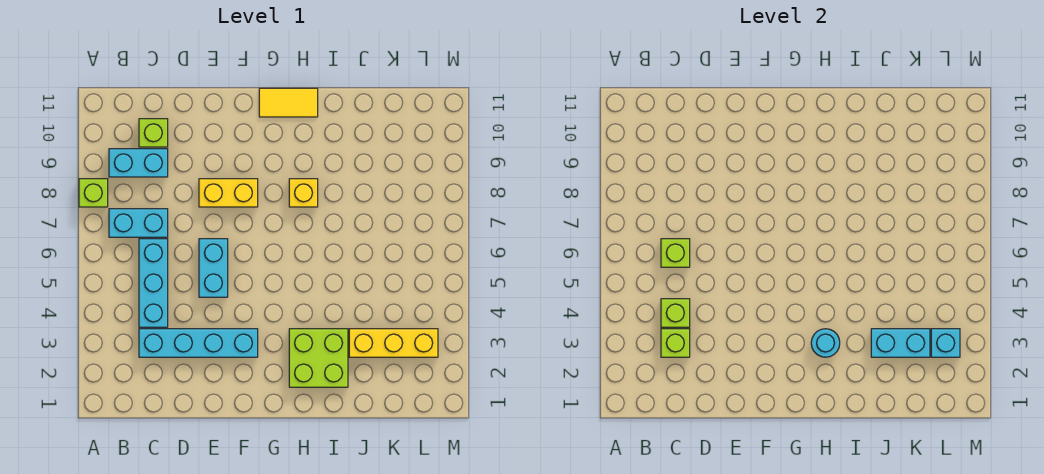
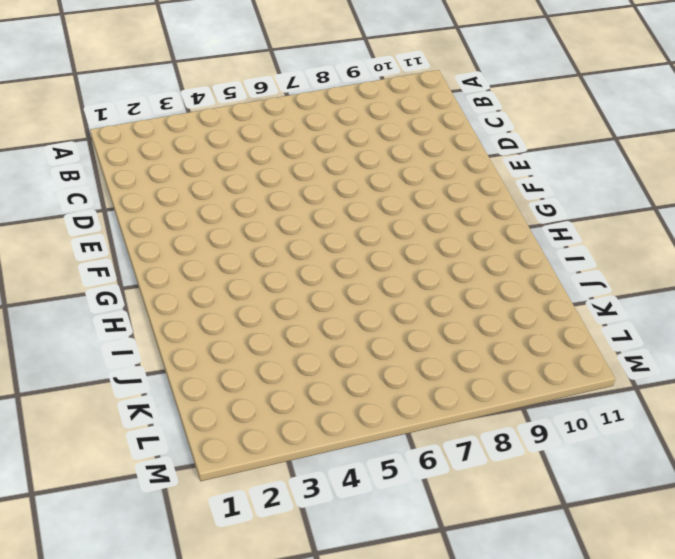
none -> lime brick A8 level 1
none -> cyan brick B7:C7 level 1
none -> cyan brick B9:C9 level 1

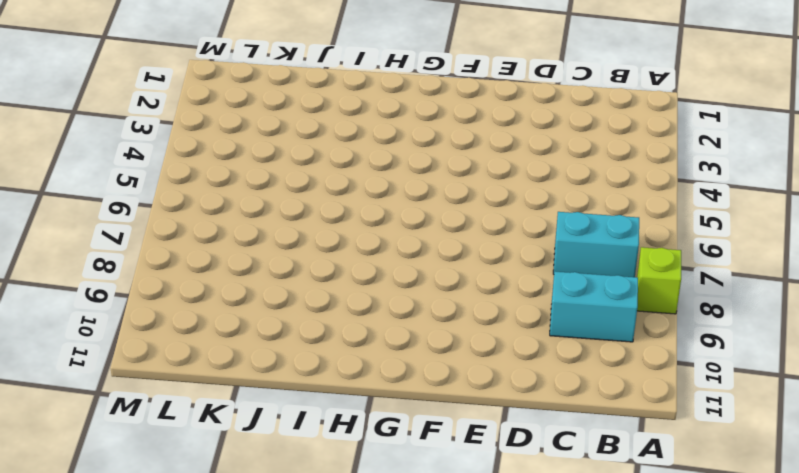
none -> cyan brick C3:F3 level 1
none -> cyan brick C4:C6 level 1
none -> lime brick C10 level 1

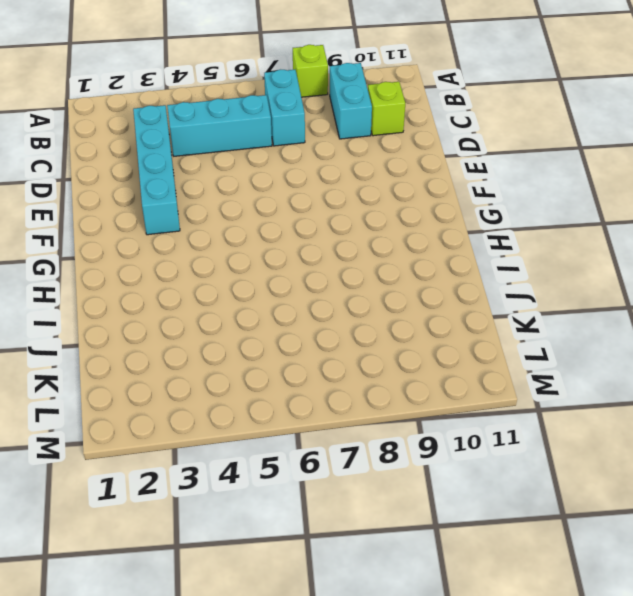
none -> cyan brick E5:E6 level 1
none -> yellow brick E8:F8 level 1
none -> yellow tile G11:H11 level 1

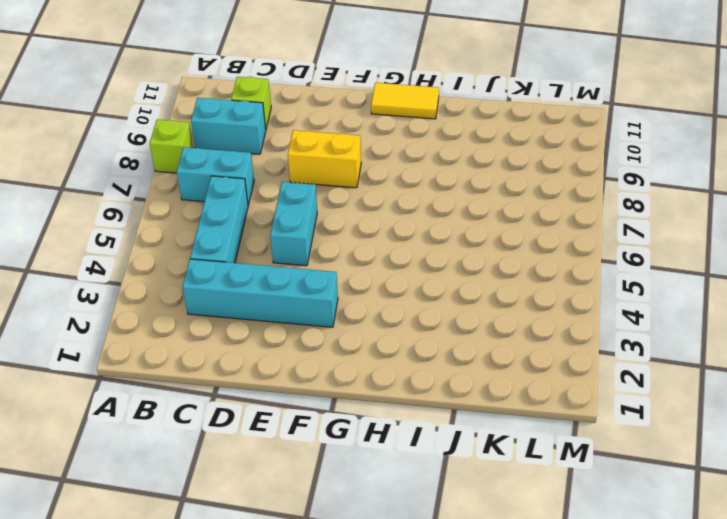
none -> lime brick H2:I3 level 1
none -> yellow brick H8 level 1
none -> yellow brick J3:L3 level 1

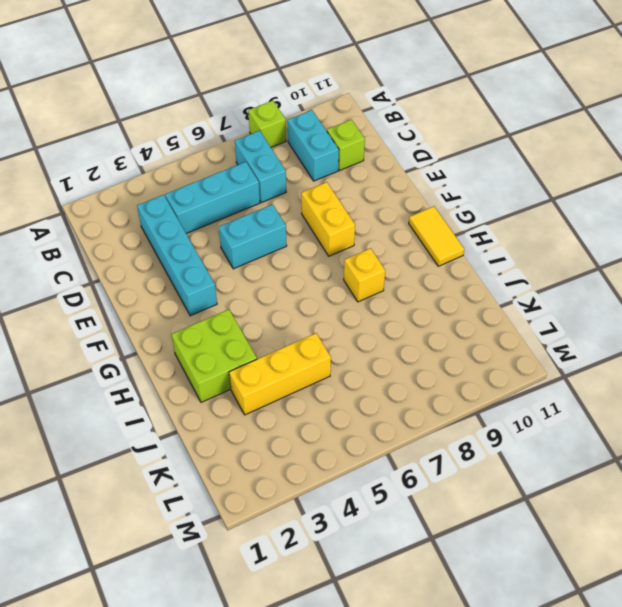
yellow brick J3:J5 level 1 -> yellow brick J3:L3 level 1
none -> lime brick C3 level 2
none -> lime brick C4 level 2
none -> lime brick C6 level 2

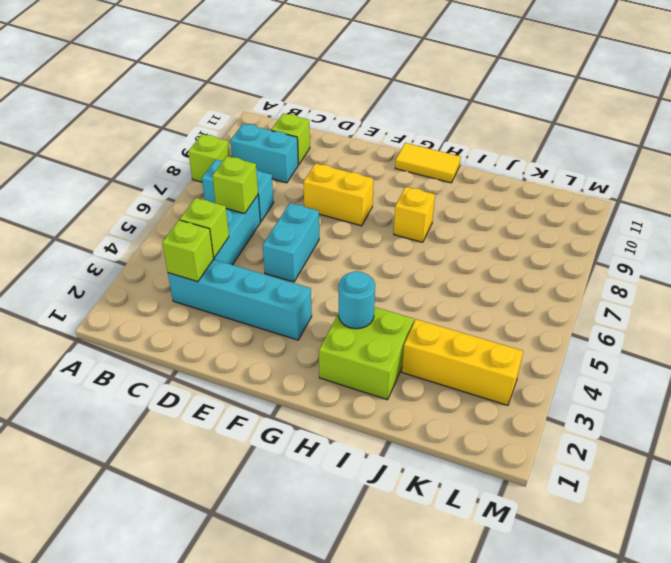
none -> cyan brick J3:K3 level 2
none -> cyan brick L3 level 2

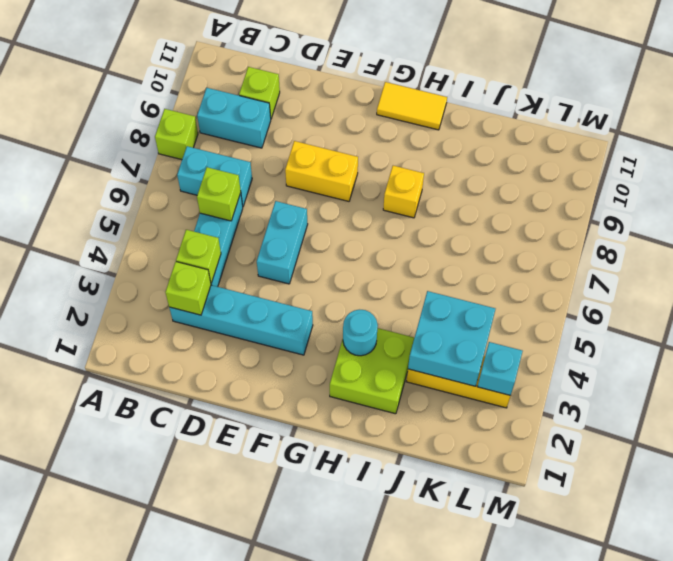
cyan brick J3:K4 level 2 -> cyan brick J3:K3 level 2

